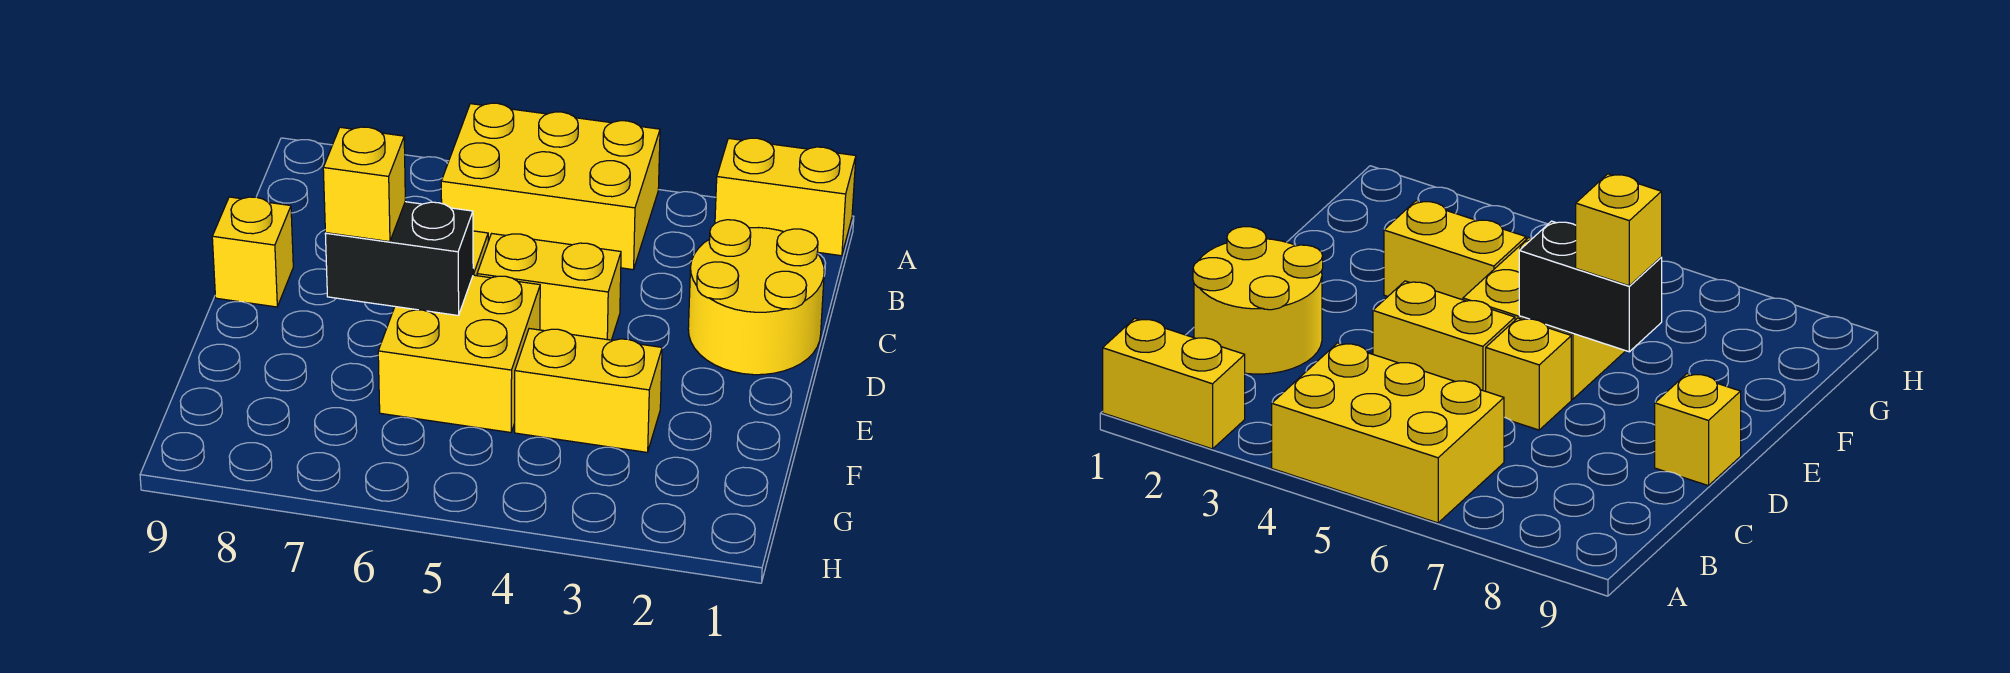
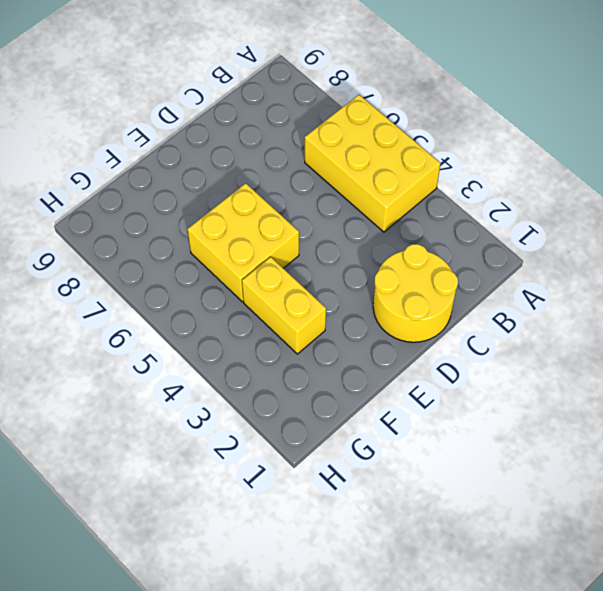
none -> yellow brick A1:A2 level 1
none -> yellow brick D4:D5 level 1

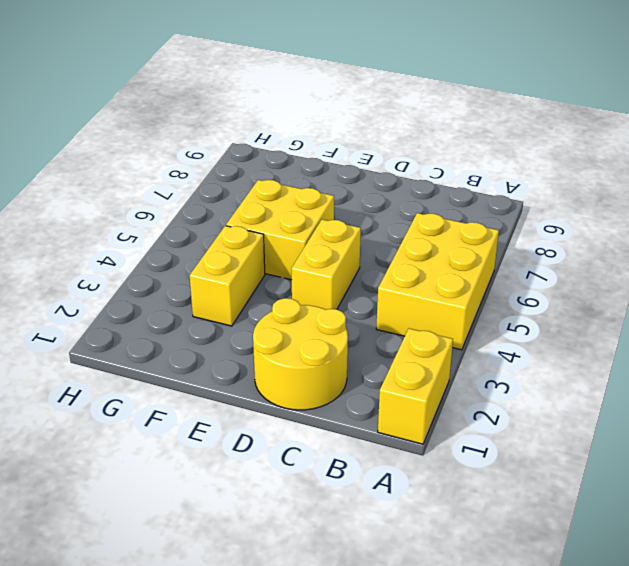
none -> yellow brick D6 level 1
none -> yellow brick D9 level 1

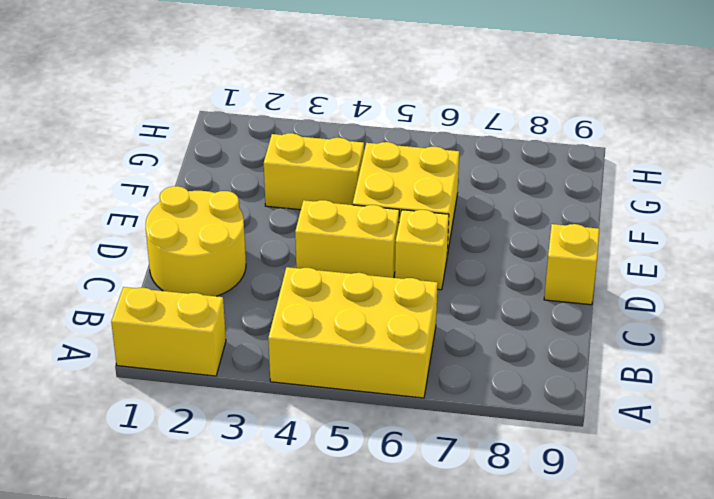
none -> black brick E6:E7 level 2
none -> yellow brick E7 level 3

